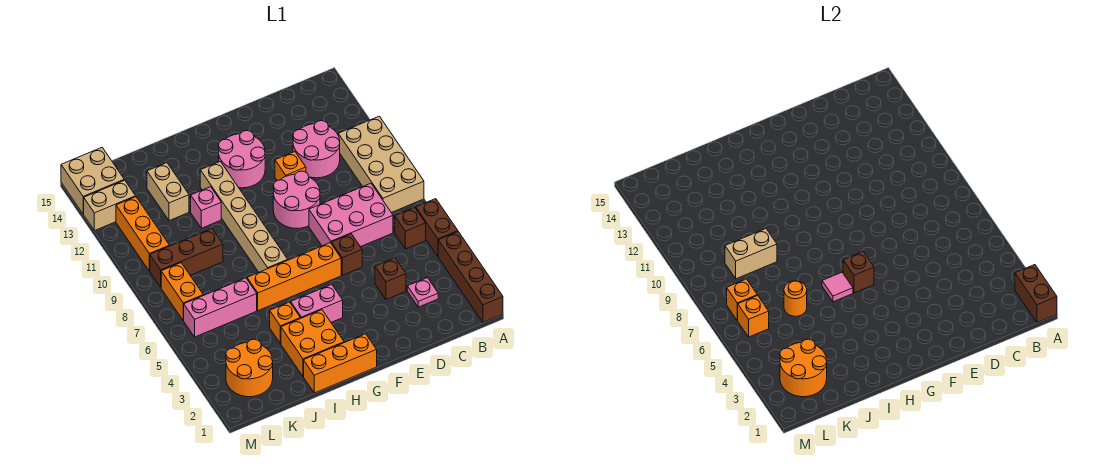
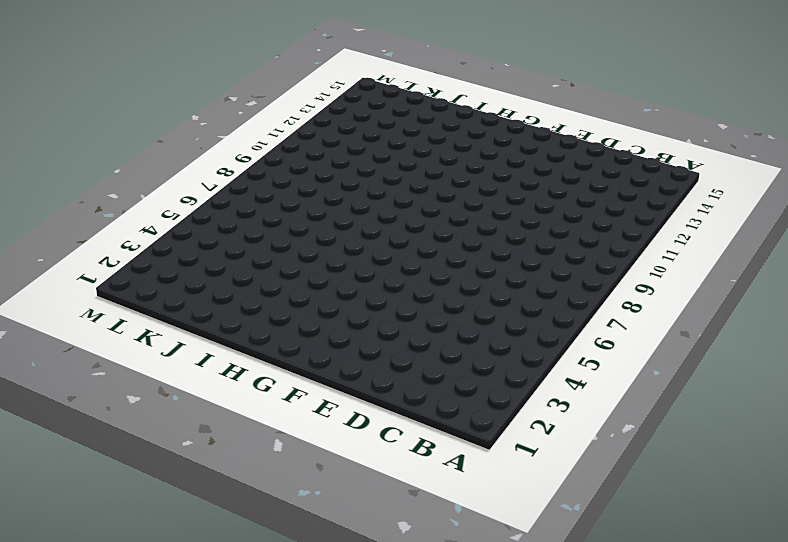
none -> brown brick A1:A4 level 1
none -> brown brick A5:A6 level 1
none -> tan brick A8:B11 level 1
none -> brown brick B6 level 1

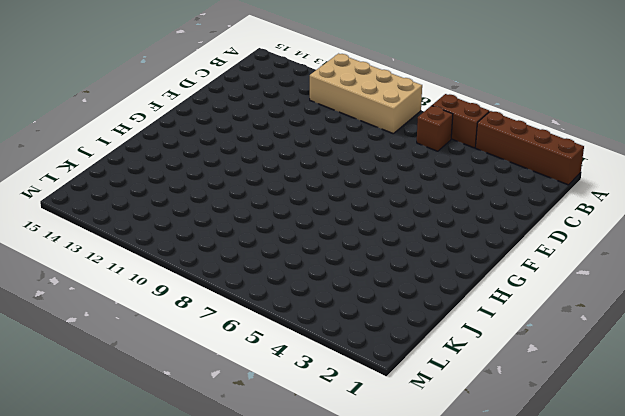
none -> pink plate C3 level 1
none -> pink brick C7:E8 level 1
none -> pink round brick C11:D12 level 1
none -> brown brick D4 level 1

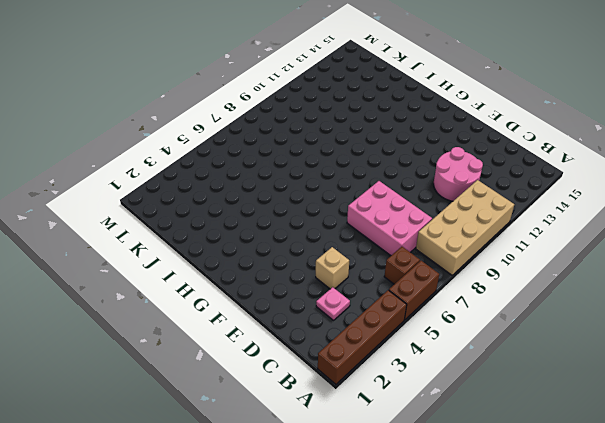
tan brick D4 level 1 -> brown brick D4 level 1
none -> brown brick E6 level 1
none -> pink round brick E9:F10 level 1
none -> orange brick E11 level 1
none -> orange brick F6:I6 level 1

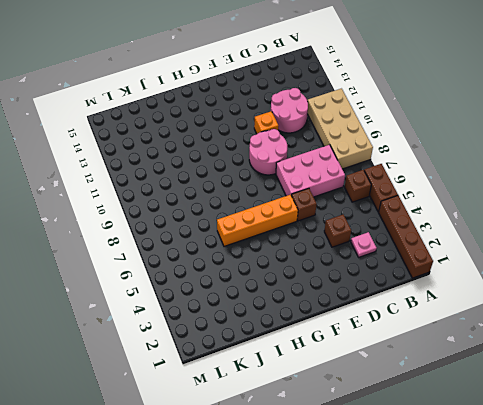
none -> pink round brick F12:G13 level 1
none -> orange brick G1:I1 level 1
none -> pink brick G4:H4 level 1
none -> orange brick H2:I3 level 1

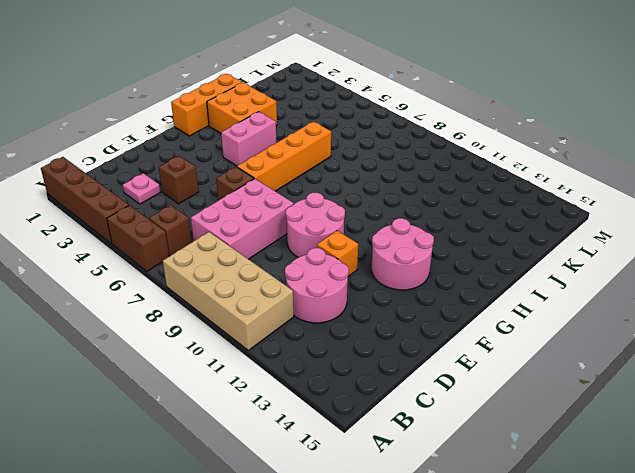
none -> tan brick H7:H12 level 1
none -> orange brick I4 level 1
none -> pink brick I11 level 1
none -> pink brick J6:L6 level 1

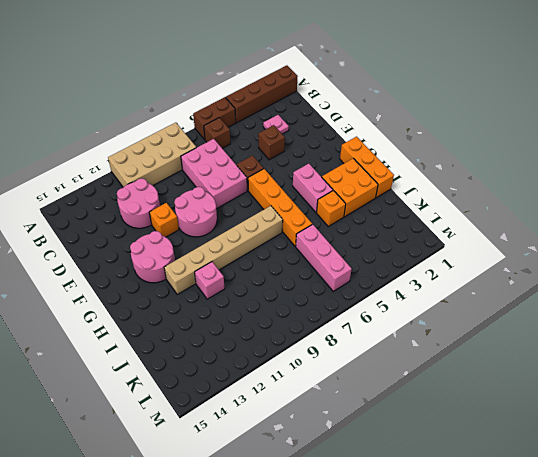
none -> brown brick J9:L9 level 1
none -> tan brick J12:J13 level 1
none -> orange round brick K2:L3 level 1
none -> orange brick L7:L8 level 1

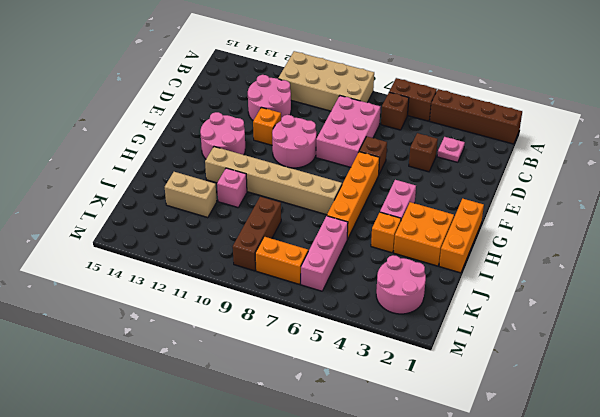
pink round brick K2:L3 level 1 -> orange round brick K2:L3 level 1
none -> orange brick L10:L12 level 1
none -> tan brick L13:M13 level 1
none -> tan brick L14:M15 level 1
none -> brown brick A1:A2 level 2

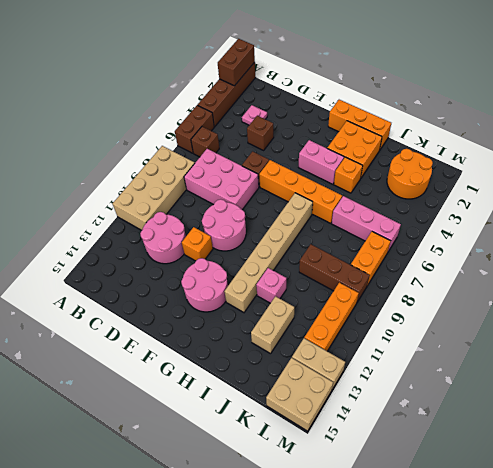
none -> brown brick G6 level 2
none -> pink tile H6 level 2
none -> orange round brick J6 level 2
none -> tan brick J9:K9 level 2

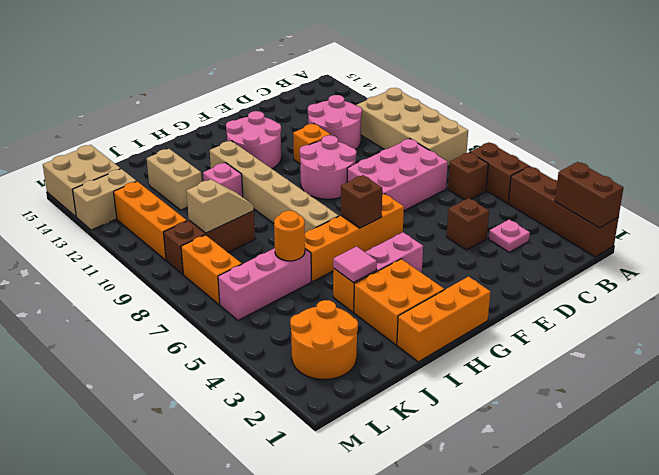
pink tile I4 level 2 -> pink tile H6 level 2
tan slope J9:K9 level 2 top K -> tan brick J9:K9 level 2
none -> brown brick E6 level 1
none -> orange round brick K2:L3 level 2
none -> orange brick L6 level 2
none -> orange brick L7 level 2

